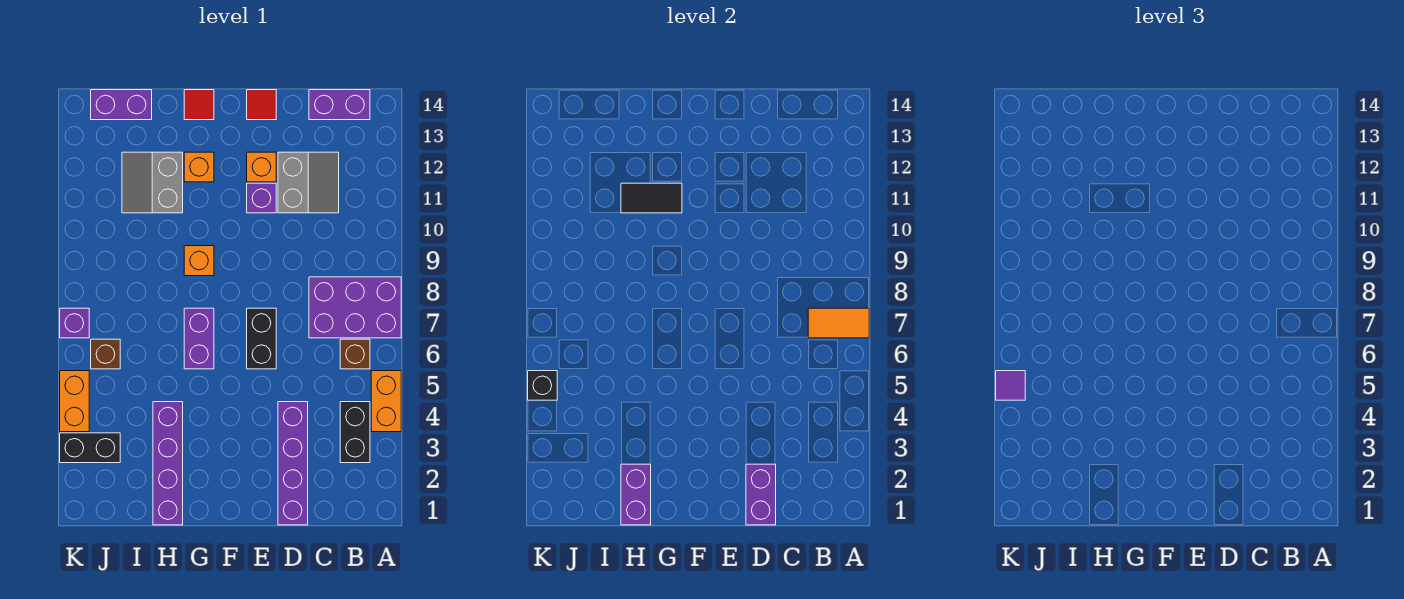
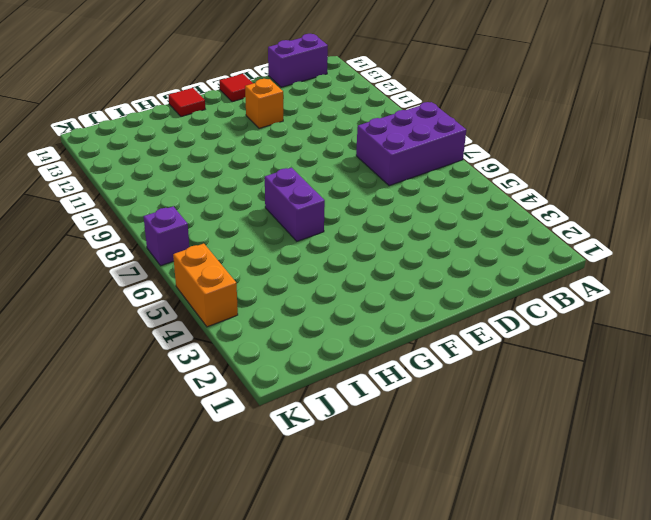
none -> orange brick A4:A5 level 1
none -> black brick B3:B4 level 1
none -> brown brick B6 level 1

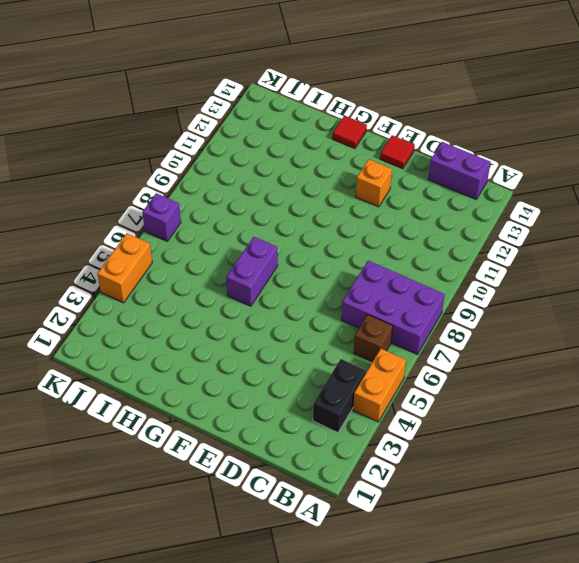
none -> grey slope C11:D12 level 1 top D
none -> purple brick D1:D4 level 1
none -> black brick E6:E7 level 1

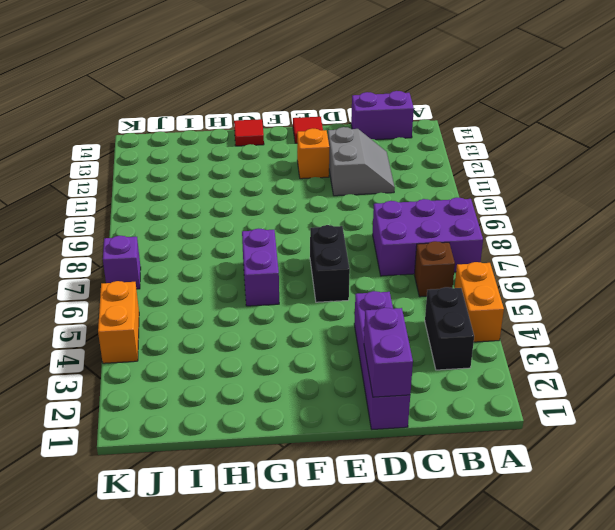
none -> purple brick E11 level 1
none -> orange brick G9 level 1
none -> orange brick G12 level 1

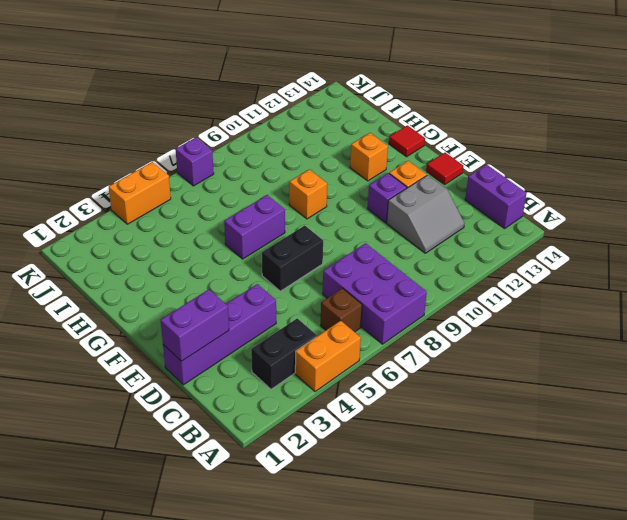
none -> purple brick H1:H4 level 1
none -> grey slope H11:I12 level 1 top H
none -> purple brick I14:J14 level 1

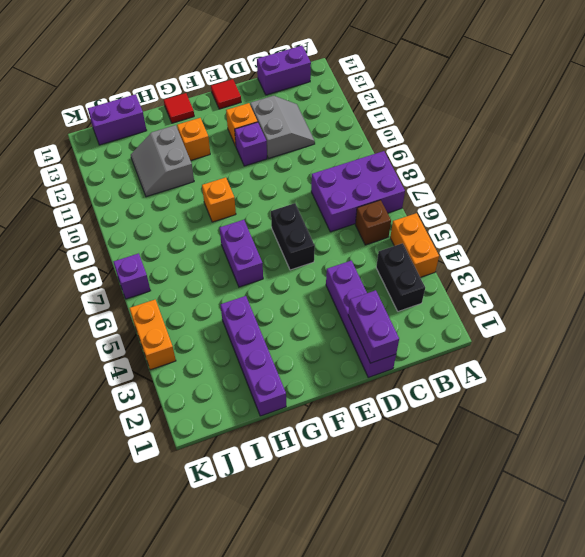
none -> black brick J3:K3 level 1
none -> brown brick J6 level 1
none -> orange tile A7:B7 level 2

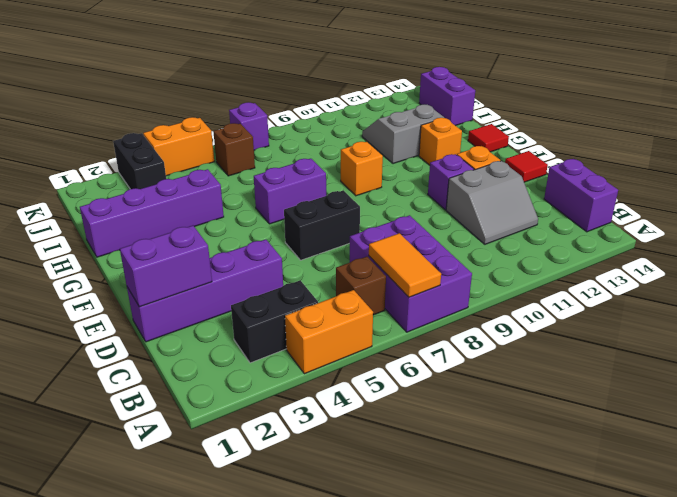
none -> black tile G11:H11 level 2
none -> purple brick H1:H2 level 2
none -> black brick K5 level 2

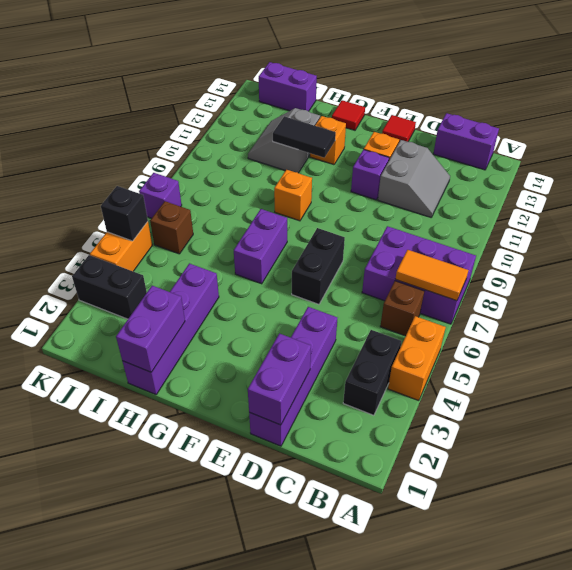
none -> purple tile K5 level 3

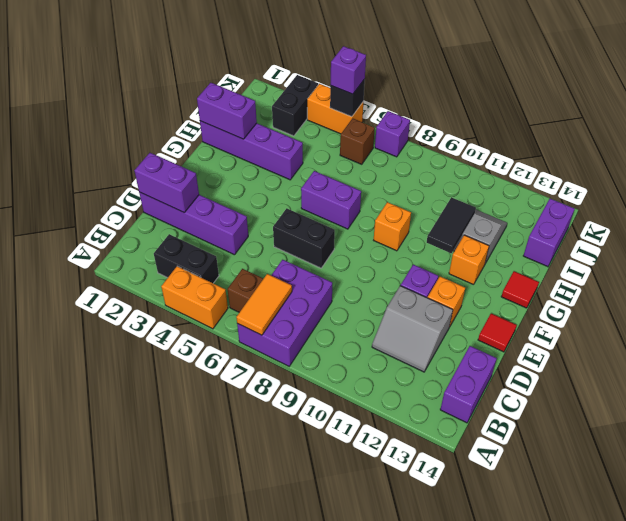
purple brick K5 level 3 -> purple tile K5 level 3

